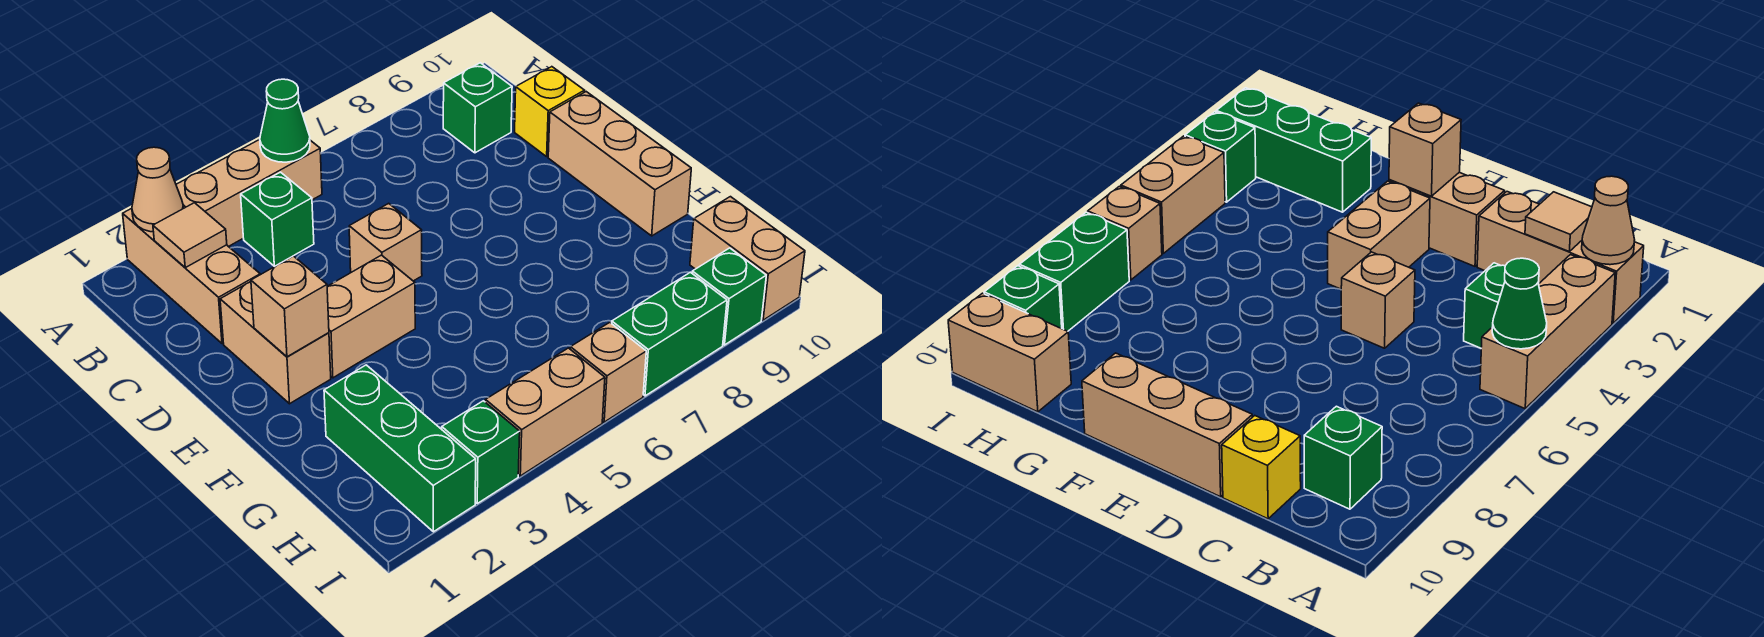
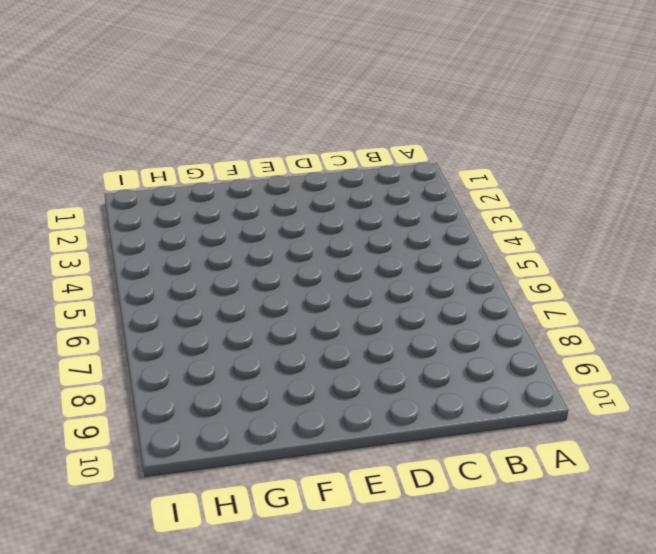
none -> tan brick A2:C2 level 1
none -> tan brick A3:A5 level 1
none -> green brick B4 level 1

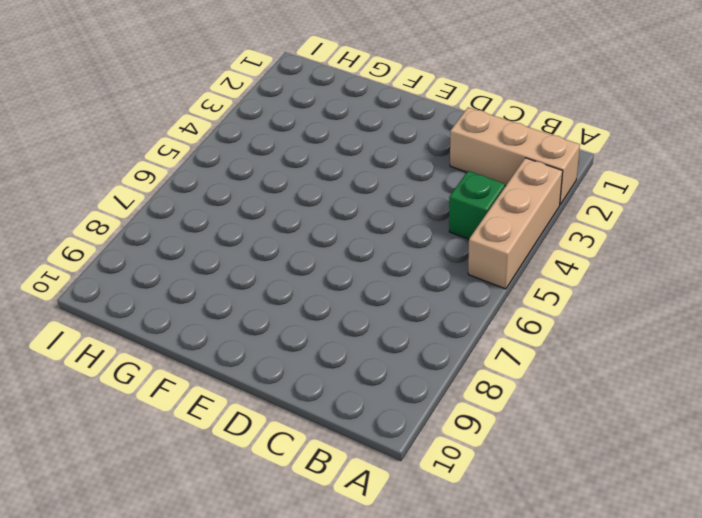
none -> green brick B9 level 1
none -> yellow brick C10 level 1
none -> tan brick D2:E2 level 1

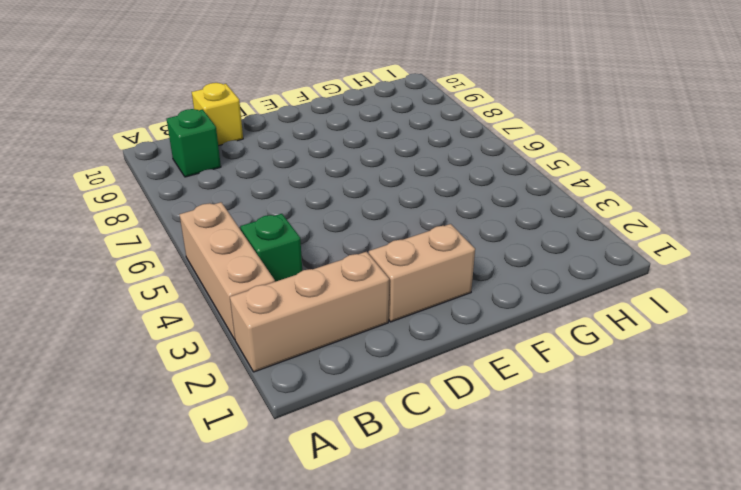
none -> tan brick D5 level 1
none -> tan brick D10:F10 level 1
none -> tan brick E3:E4 level 1

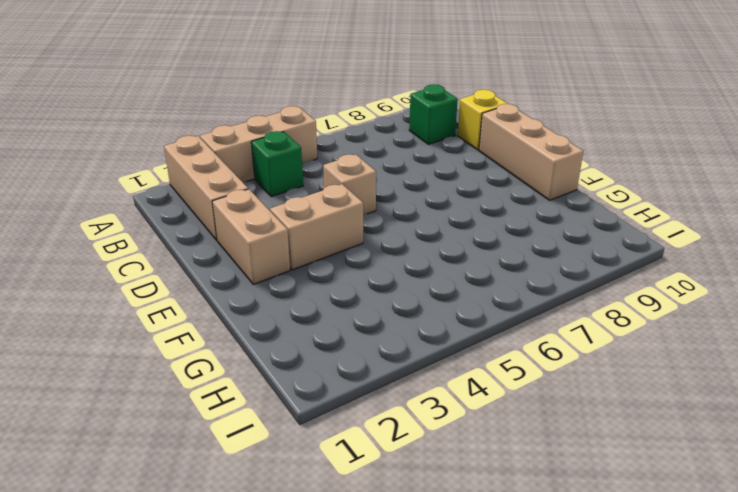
none -> green brick G2:I2 level 1
none -> tan brick H10:I10 level 1
none -> green brick I3 level 1

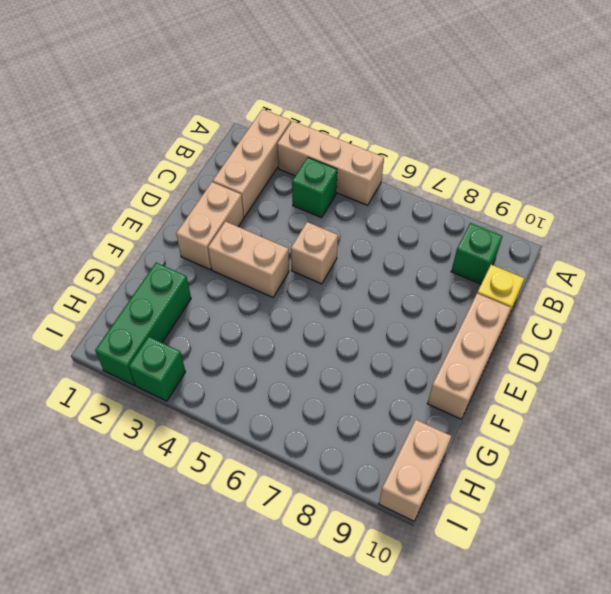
none -> tan brick I4:I5 level 1
none -> tan brick I6 level 1
none -> green brick I7:I8 level 1

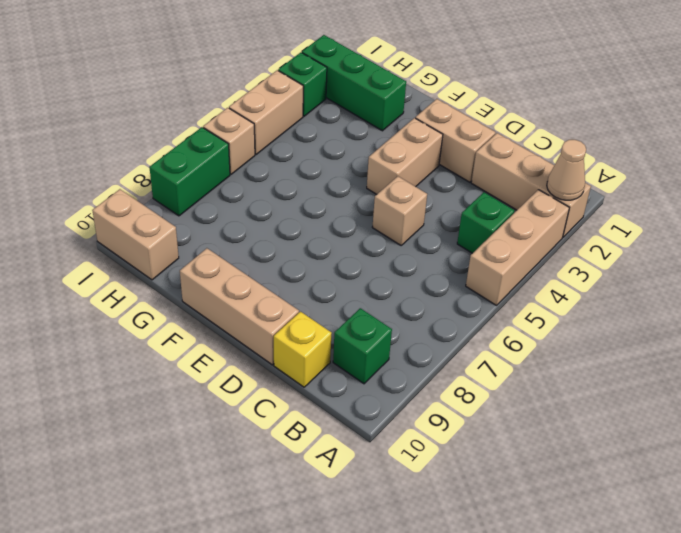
none -> green brick I9 level 1
none -> green cone A5 level 2
none -> tan tile B2 level 2

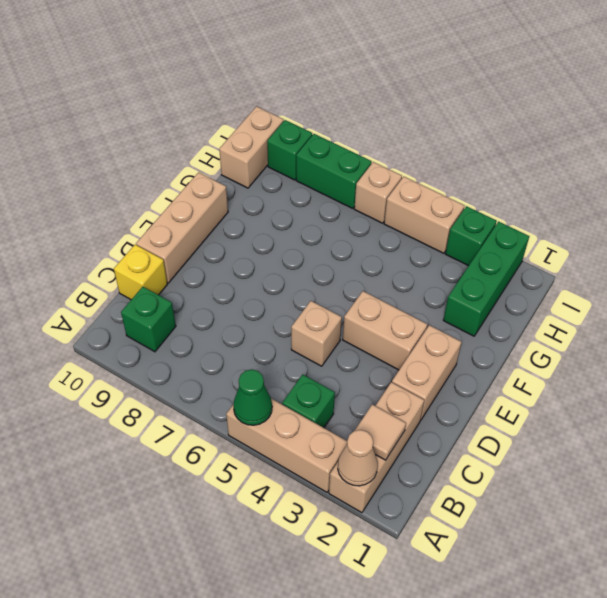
none -> tan brick E2 level 2

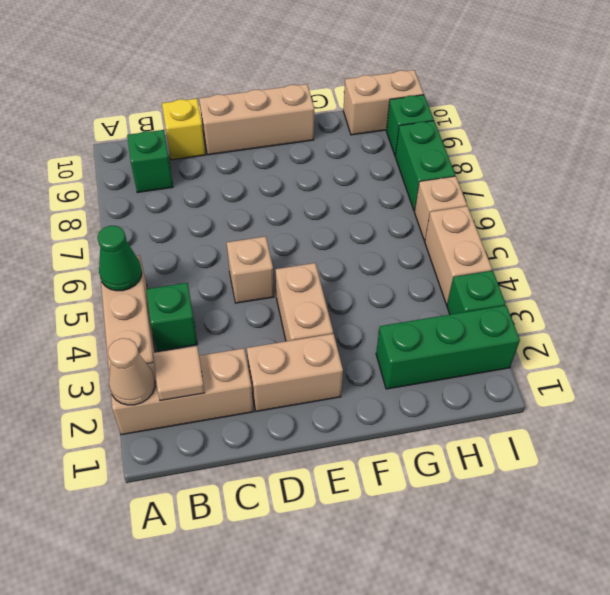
none -> tan brick E2 level 2

